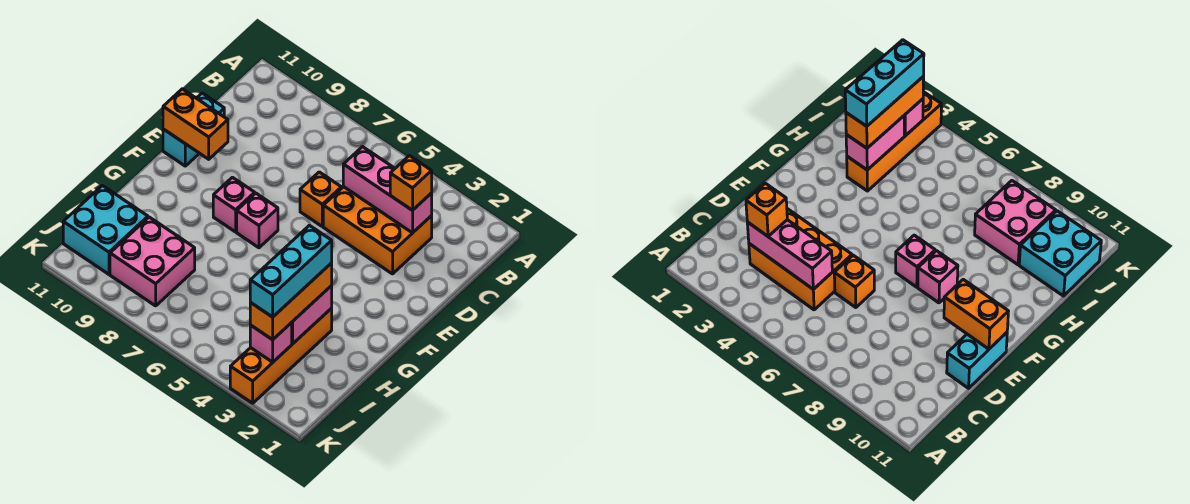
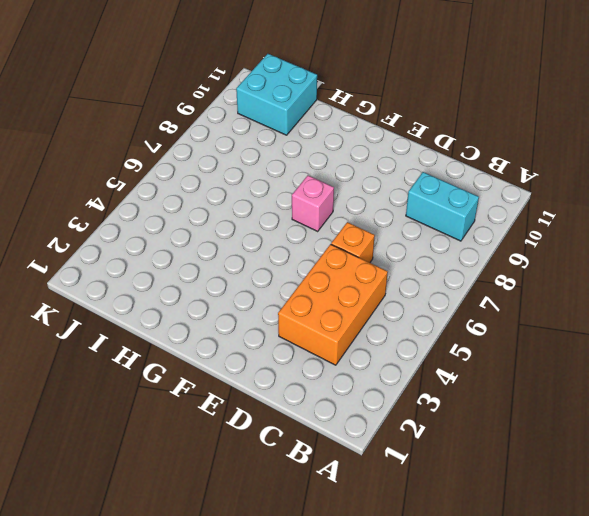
cyan brick B9:C9 level 1 -> cyan brick D11:E11 level 1
none -> pink brick F8 level 1
none -> orange brick H3:K3 level 1
none -> pink brick I8:J9 level 1

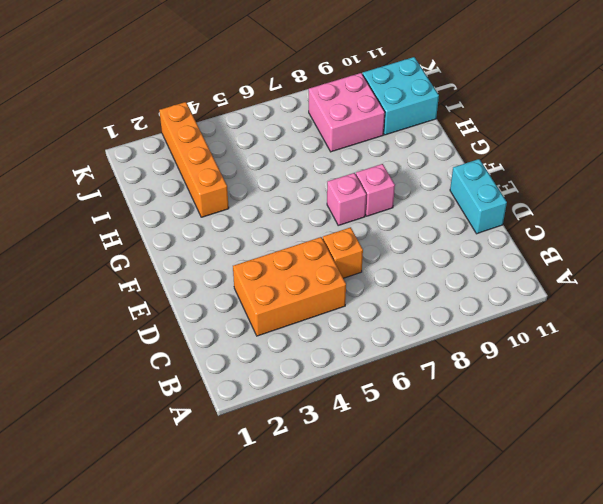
none -> pink brick C3:C5 level 2
none -> orange brick E10:E11 level 2
none -> pink brick H3:I3 level 2

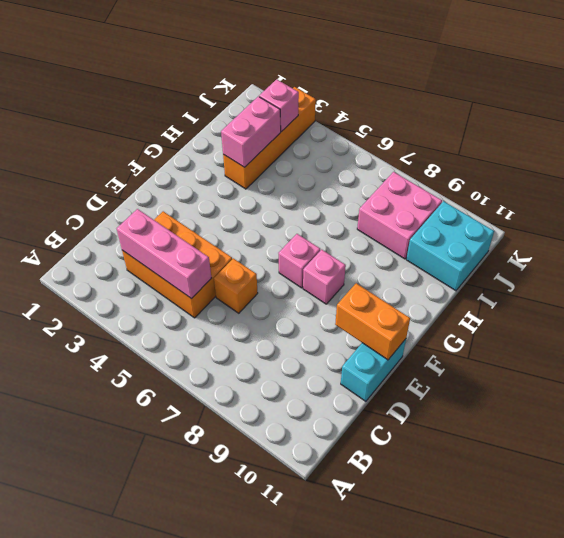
none -> orange brick C3 level 3
none -> orange brick H3:J3 level 3
none -> cyan brick H3:J3 level 4

